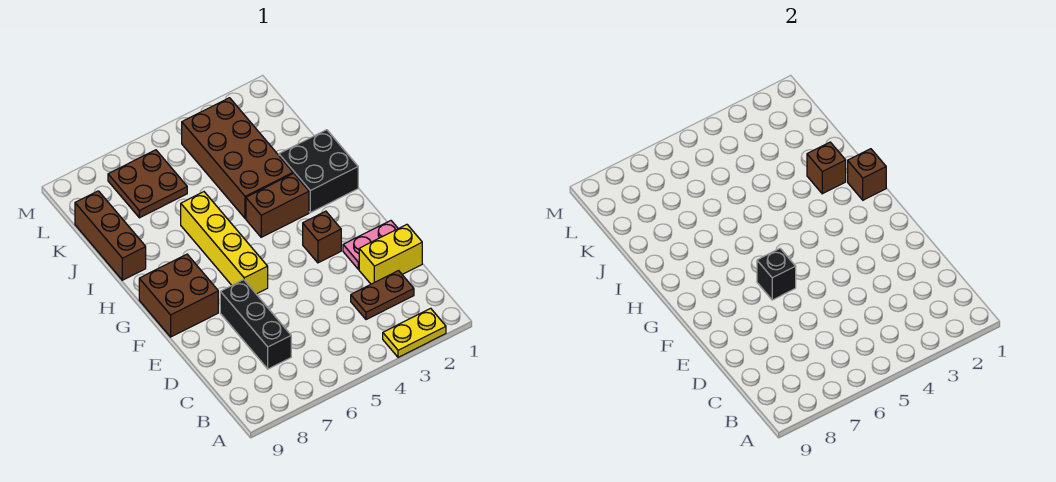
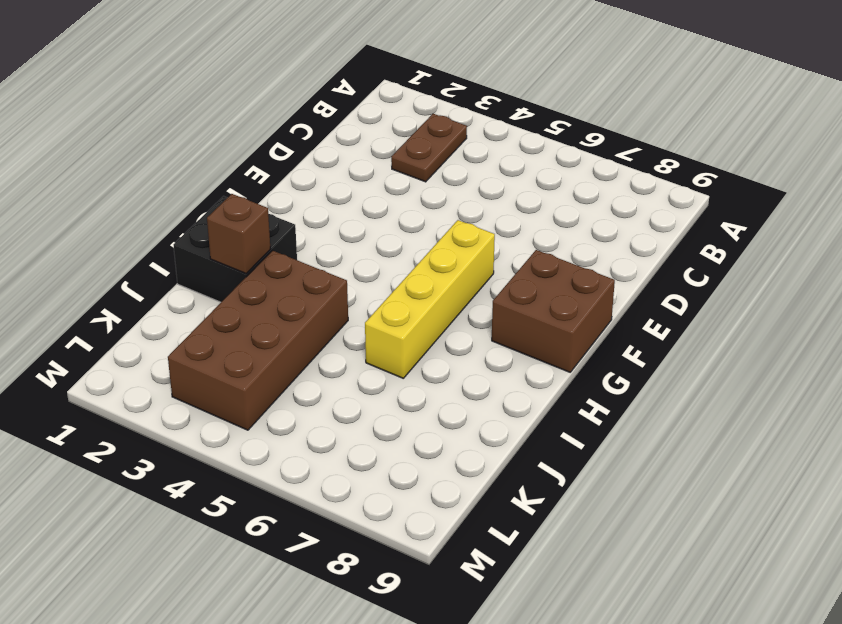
brown plate B3:C3 level 1 -> brown plate C2:C3 level 1
none -> yellow plate A2:A3 level 1
none -> black brick C7:E7 level 1
none -> yellow brick D1:D2 level 1

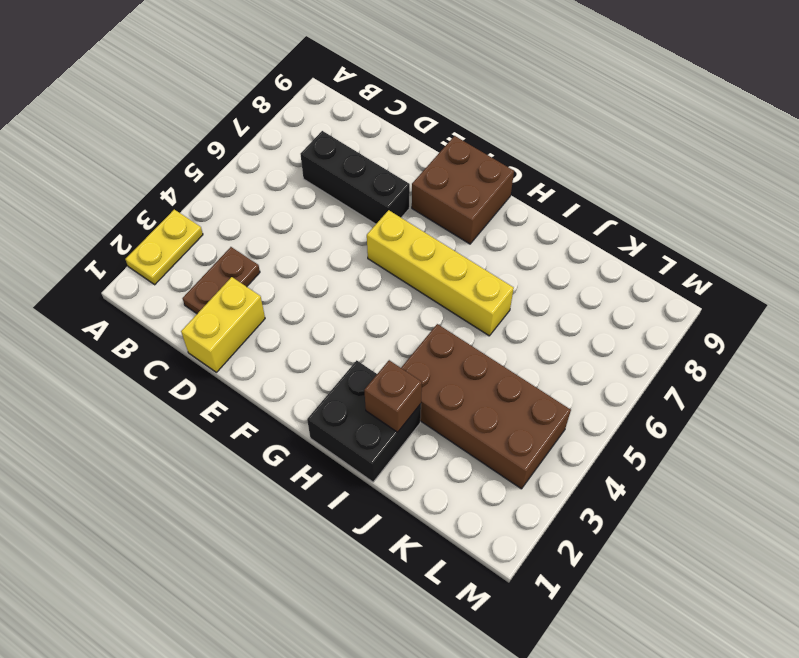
none -> pink plate E1:E2 level 1
none -> brown brick F3 level 1
none -> brown brick H3:H4 level 1

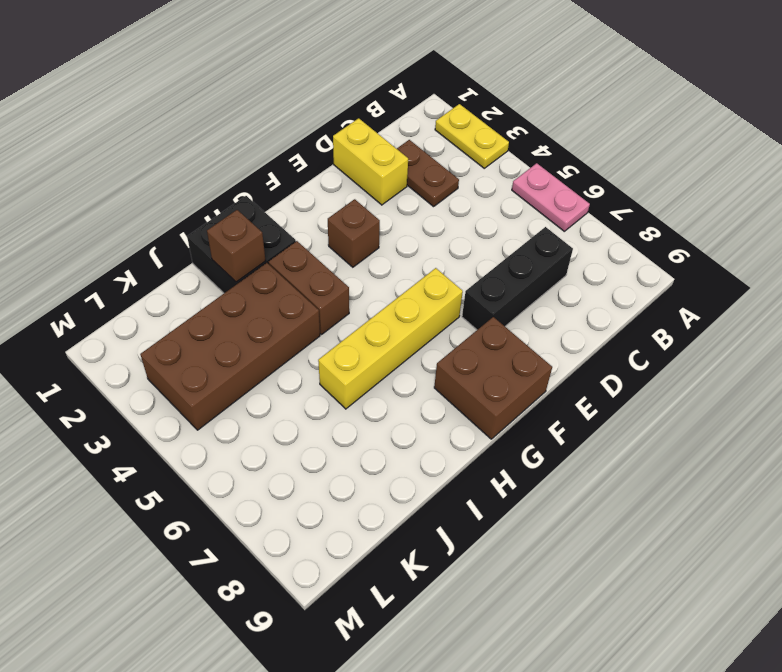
pink plate A5:A6 level 1 -> pink plate E1:E2 level 1
none -> brown brick I9:K9 level 1
none -> brown plate K6:L7 level 1
none -> black brick F6 level 2

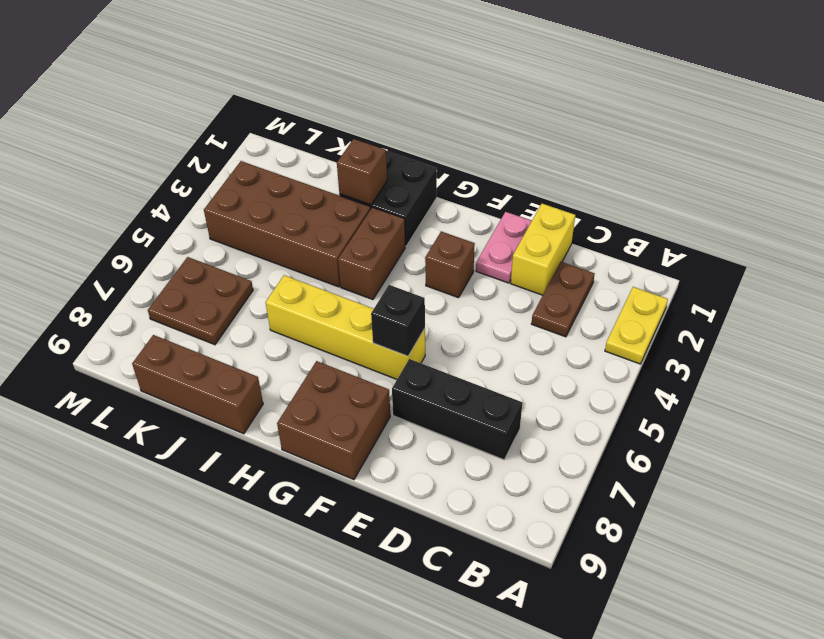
none -> brown brick H1 level 2

